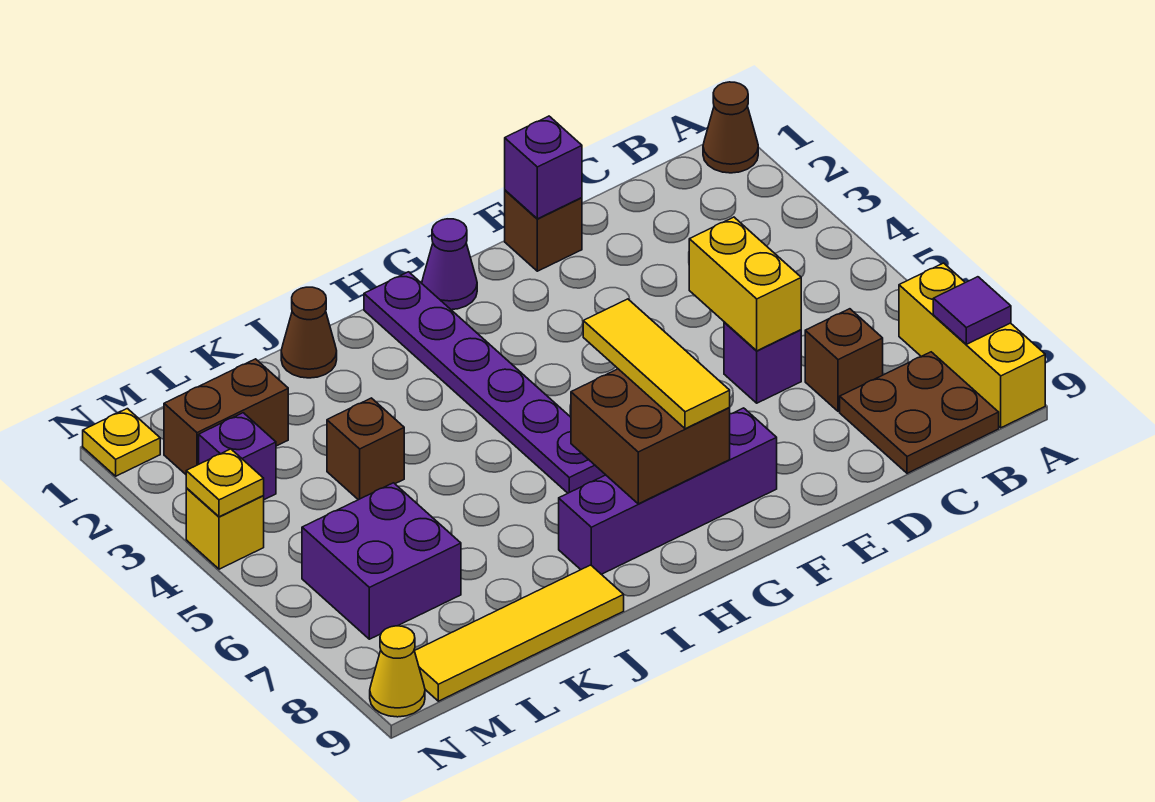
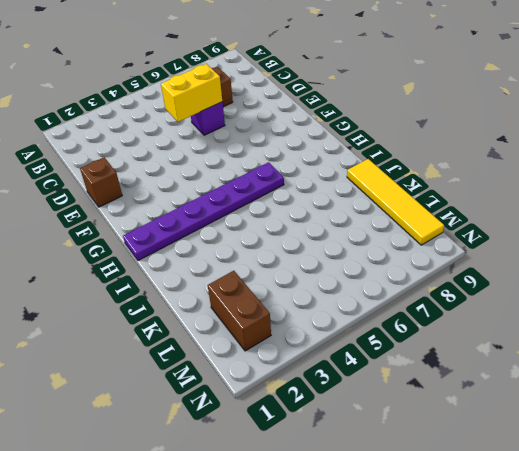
none -> brown cone A1 level 1
none -> yellow brick A7:A9 level 1
none -> brown plate B8:C9 level 1

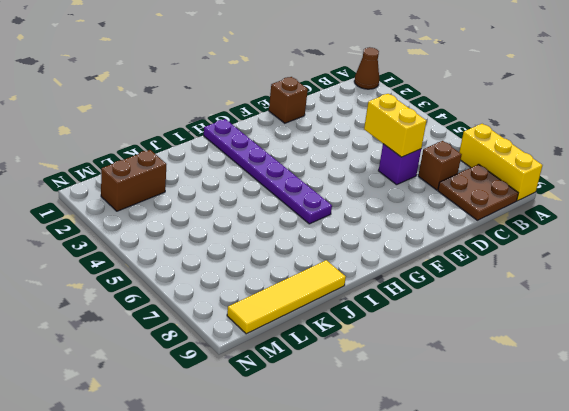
none -> purple brick F8:I8 level 1
none -> purple cone G1 level 1
none -> brown cone J1 level 1

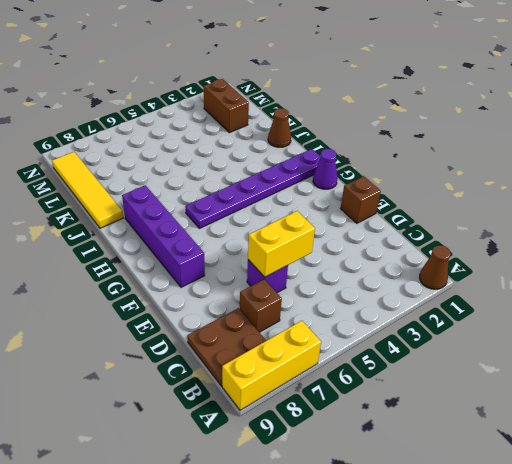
none -> brown brick K4 level 1
none -> purple brick L6:M7 level 1
none -> purple brick M3 level 1

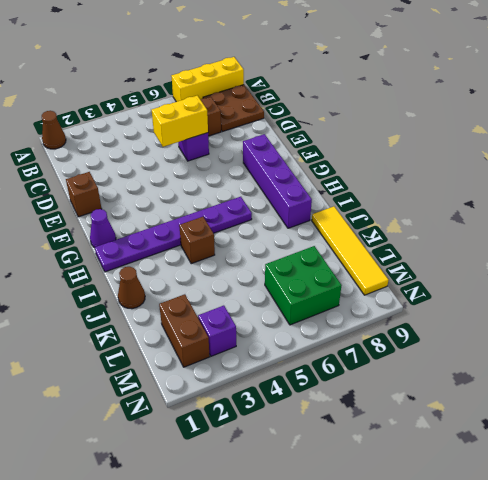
brown brick I4 level 1 -> brown brick K4 level 1
green brick L6:M7 level 1 -> purple brick L6:M7 level 1
none -> yellow plate N1 level 1
none -> yellow brick N4 level 1
none -> yellow cone N9 level 1

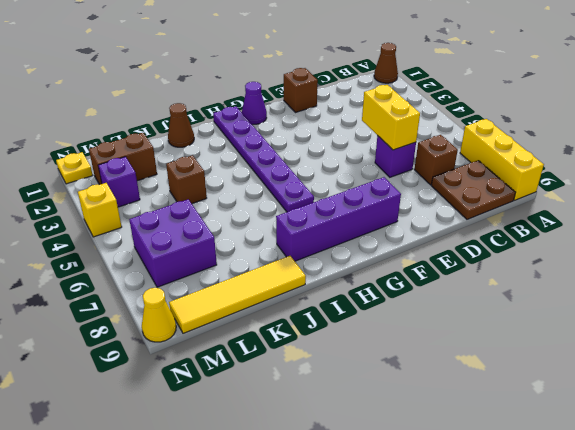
none -> purple tile A8 level 2
none -> purple brick E1 level 2
none -> brown brick G7:H8 level 2

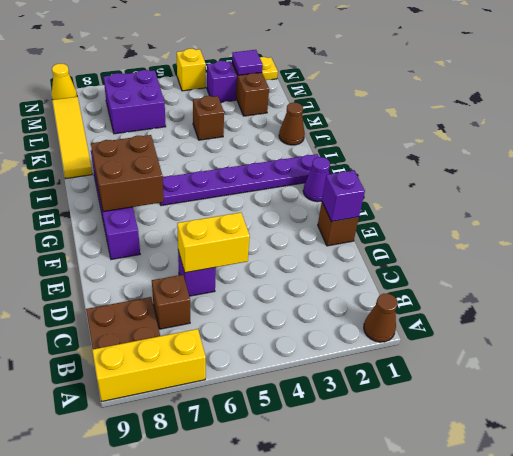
purple tile M2 level 2 -> purple tile A8 level 2
none -> yellow plate N4 level 2
none -> yellow tile G6:G8 level 3

